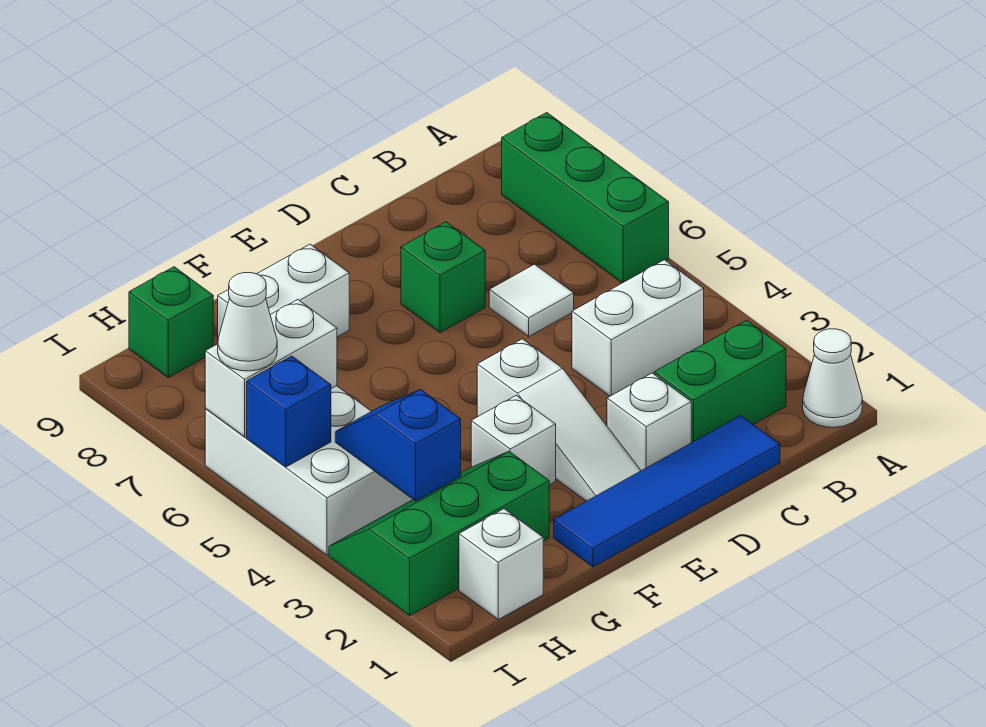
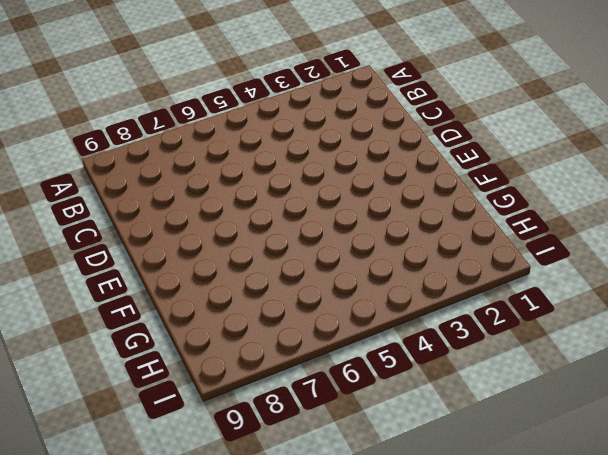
none -> white cone A1 level 1
none -> green brick A6:A8 level 1
none -> green brick B2:C2 level 1

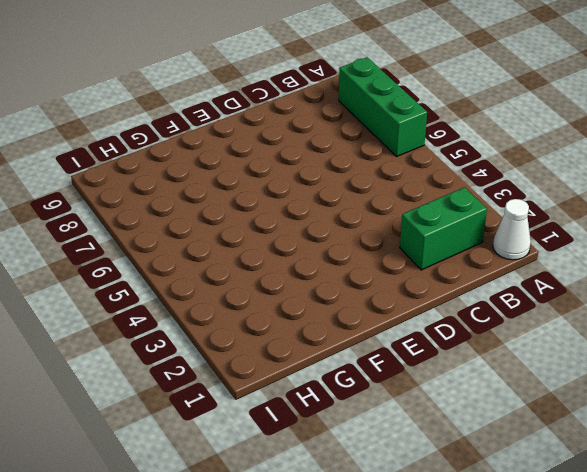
none -> white brick B4:C4 level 1
none -> blue tile C1:F1 level 1
none -> white tile C6 level 1

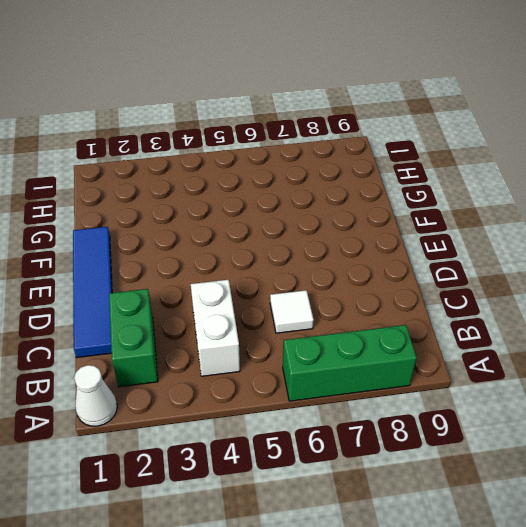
none -> white brick D2 level 1
none -> green brick D7 level 1
none -> white slope E2:E4 level 1 top 4

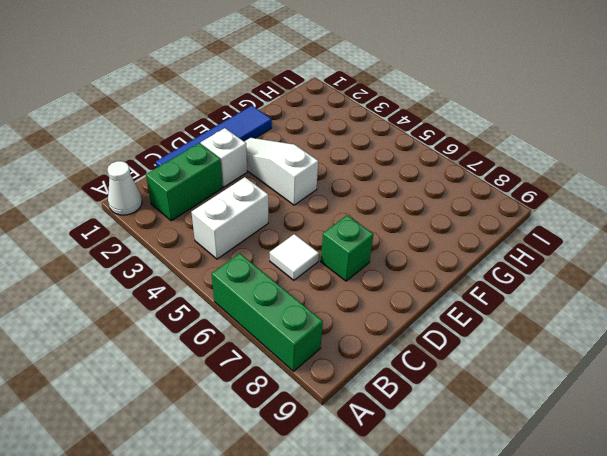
none -> white brick F3 level 1
none -> white brick F8:G8 level 1
none -> green slope G2:I3 level 1 top 2

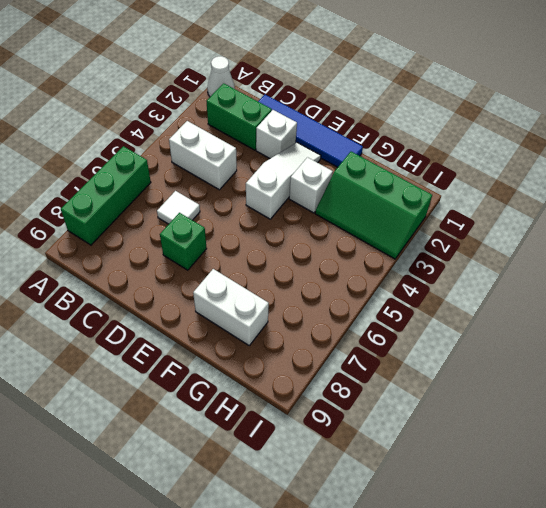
none -> white brick H1 level 1
none -> white brick H4:I6 level 1
none -> green brick H9 level 1

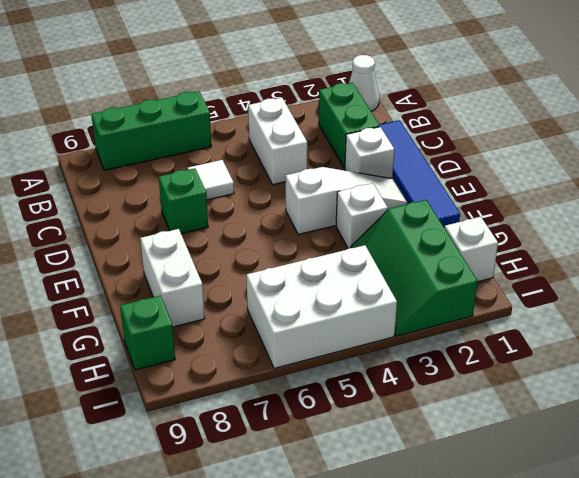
none -> blue slope H3:H4 level 2 top 3
none -> white brick H6:I6 level 2
none -> blue brick I5 level 2

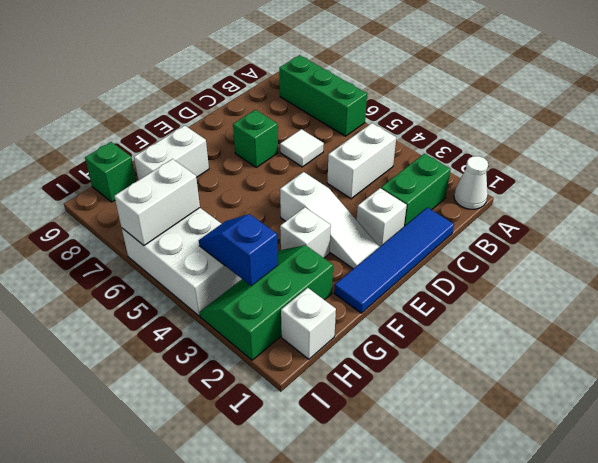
none -> blue brick I5 level 2
none -> white cone I6 level 3

